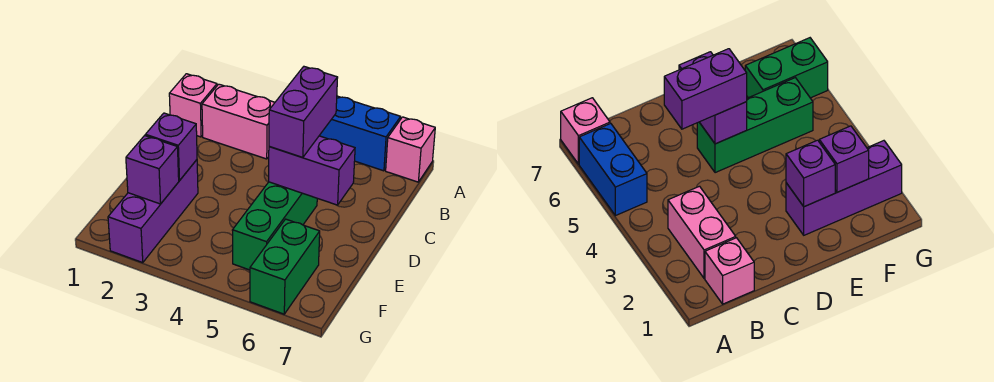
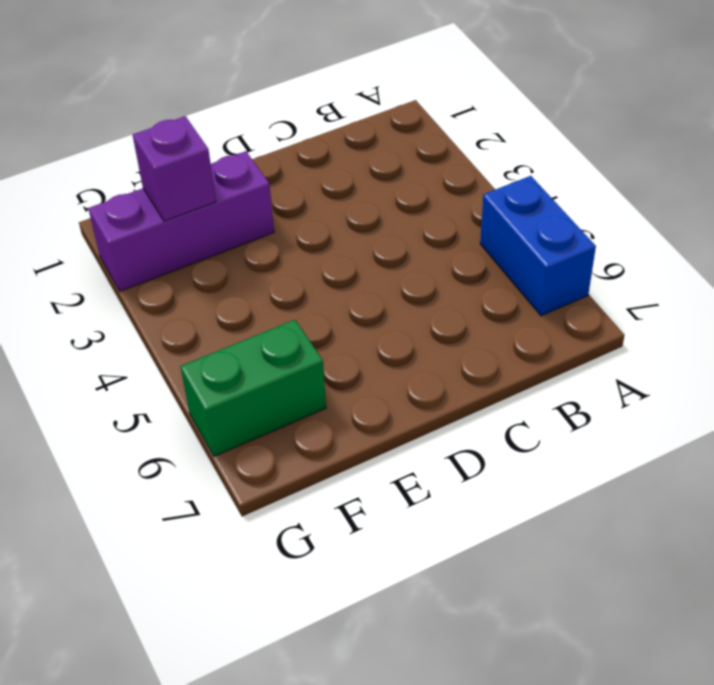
none -> pink brick A7 level 1
none -> pink brick B1 level 1

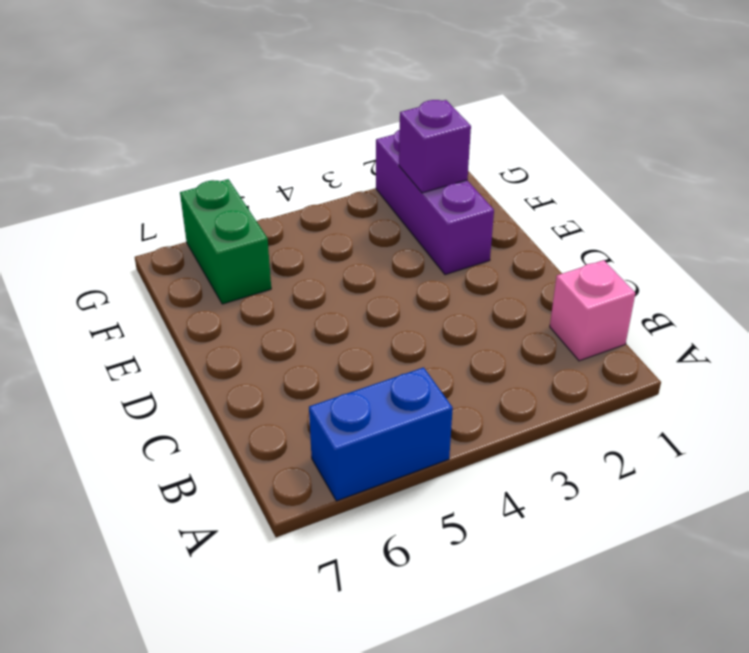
none -> pink brick A7 level 1
none -> pink brick B2:B3 level 1

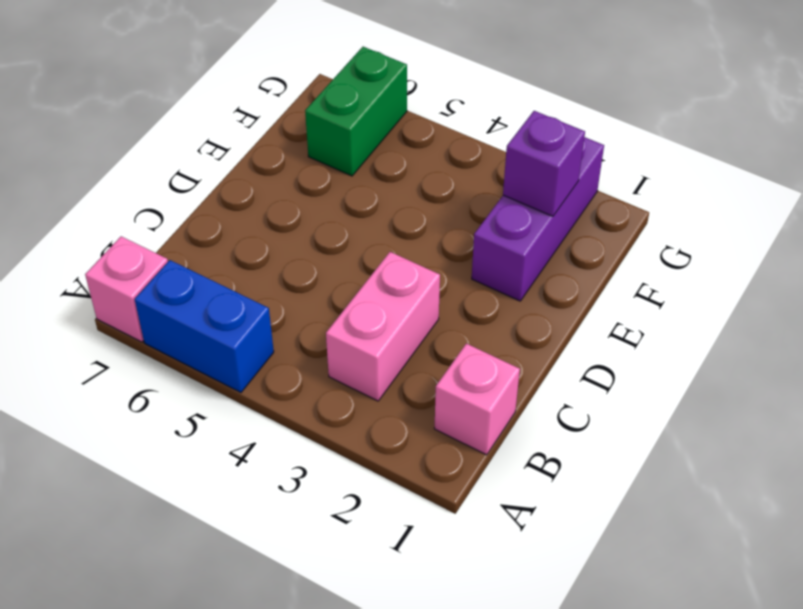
pink brick B3:C3 level 1 -> pink brick B2:B3 level 1
none -> green brick D5:F5 level 1
none -> purple brick D5:D6 level 2

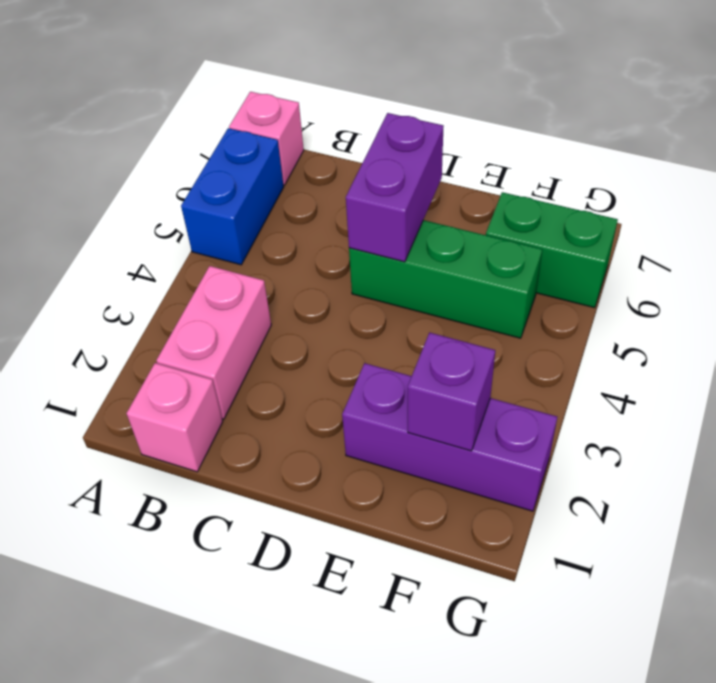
none -> purple brick E2 level 2
none -> purple brick C5:D5 level 3

